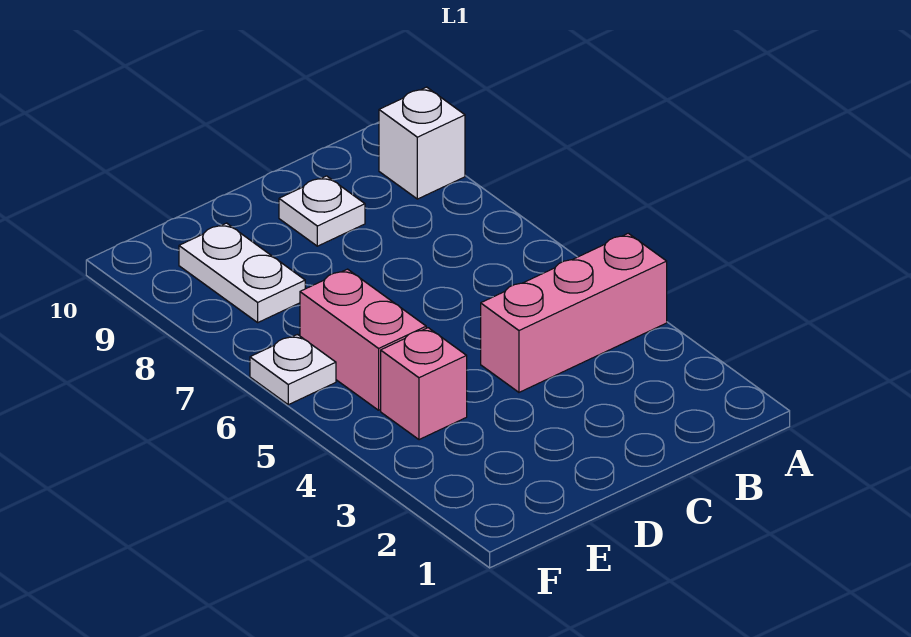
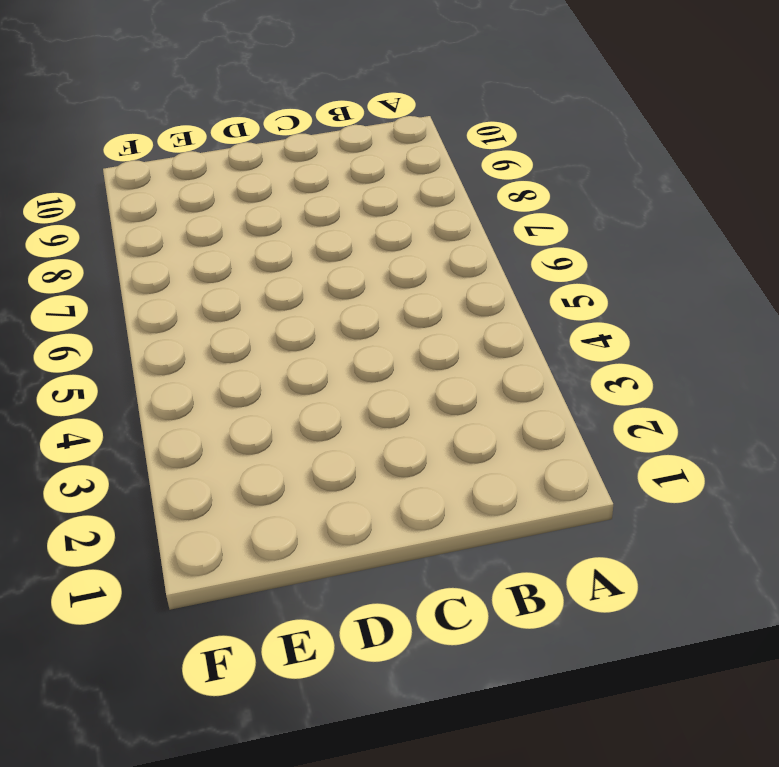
none -> pink brick A4:C4 level 1
none -> white brick A9 level 1

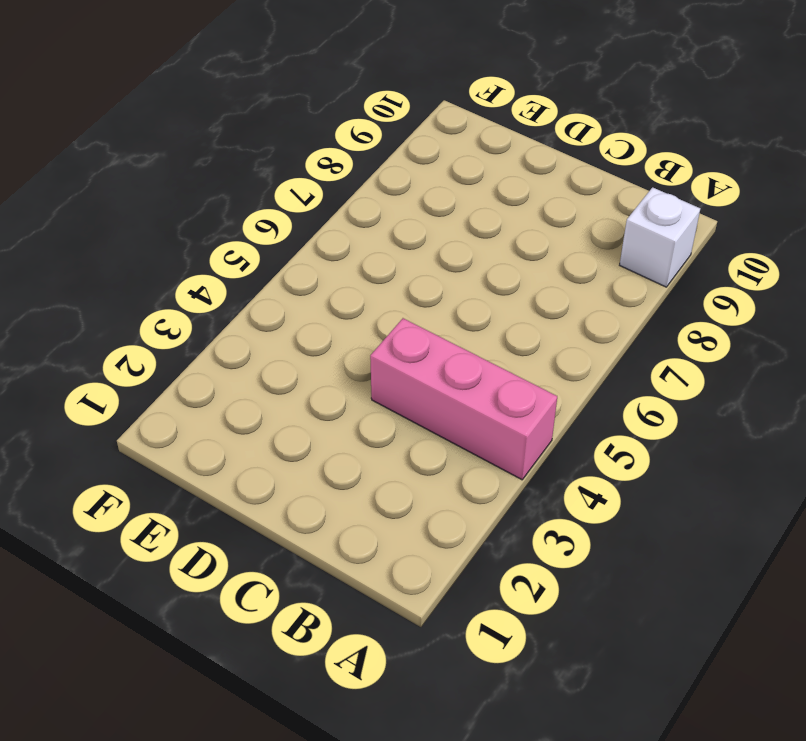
none -> white plate C9 level 1
none -> pink brick E4 level 1

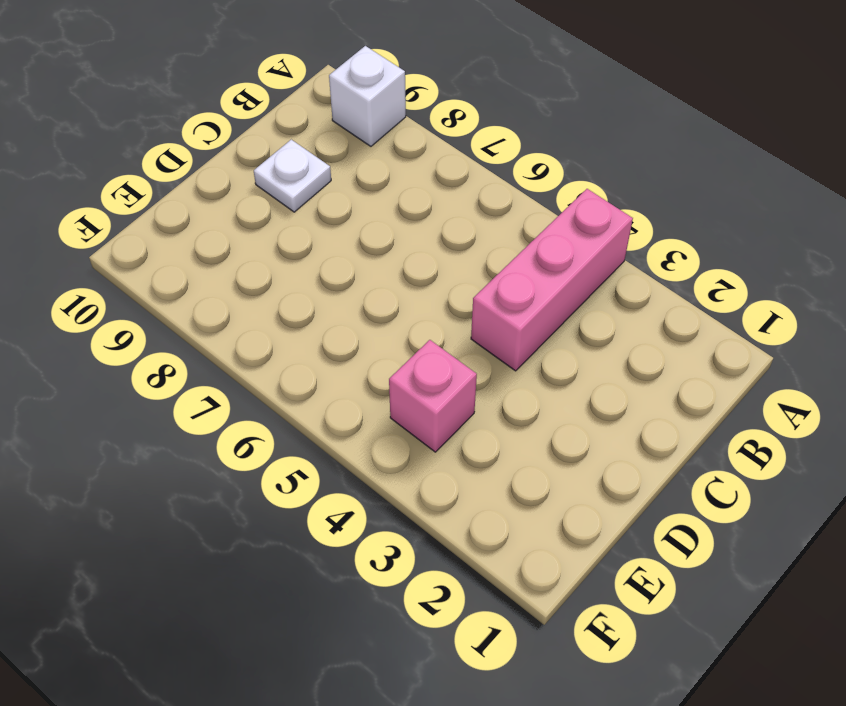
none -> pink brick E5:E6 level 1
none -> white plate E8:E9 level 1

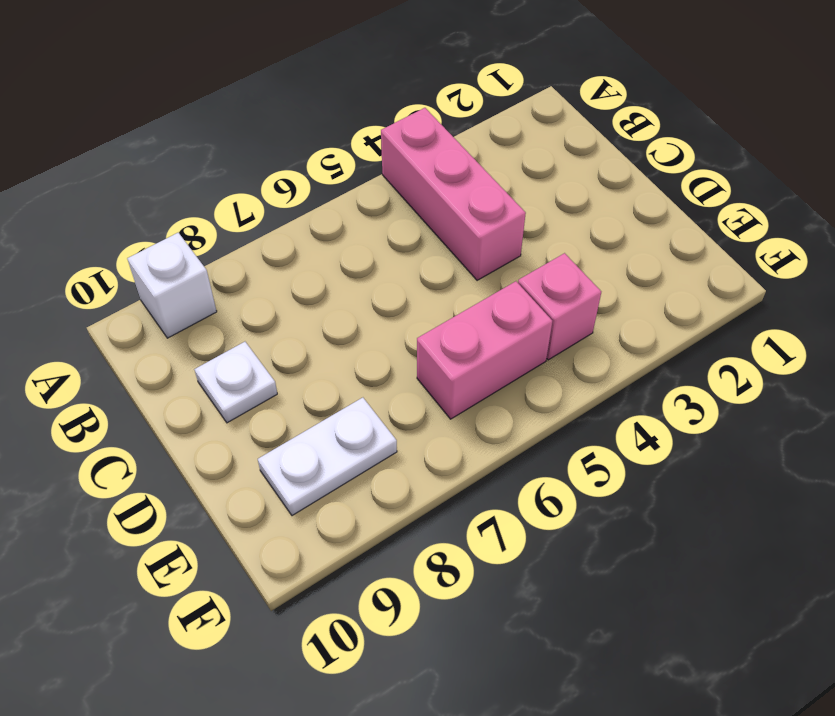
none -> white plate F6 level 1

